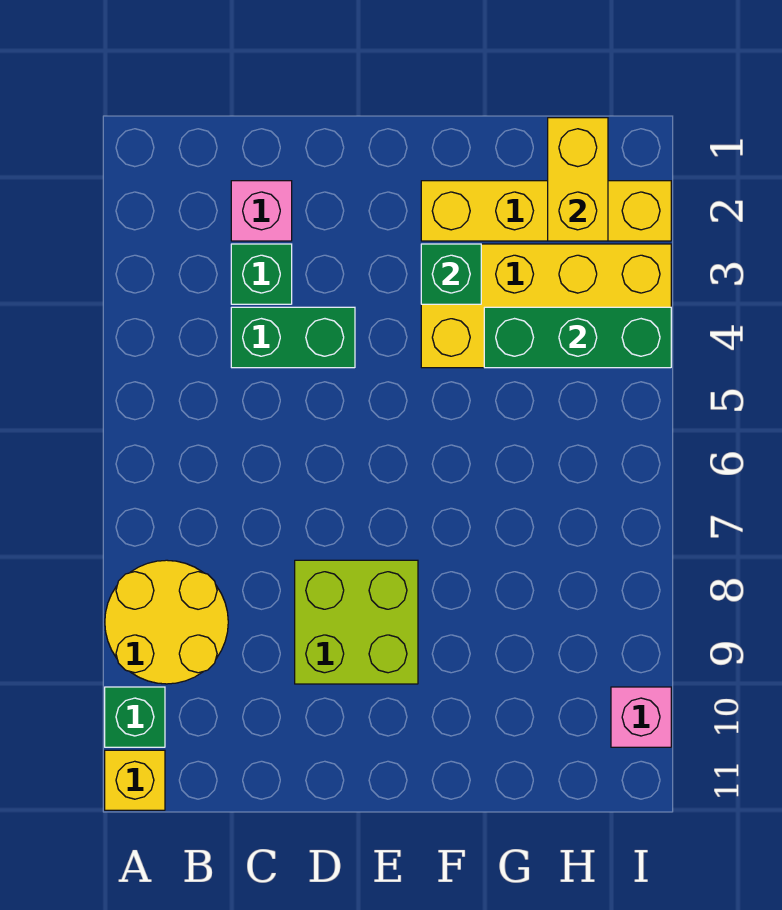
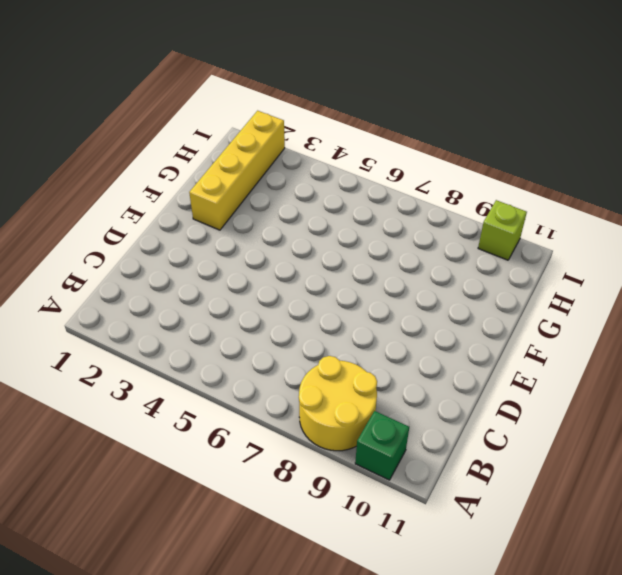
lime brick I10 level 1 -> pink brick I10 level 1
none -> yellow brick A11 level 1
none -> pink brick C2 level 1
none -> green brick C3 level 1

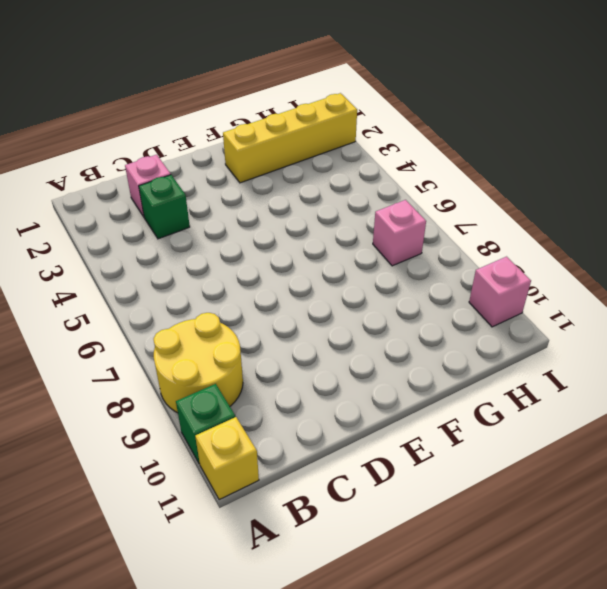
pink brick H7 level 1 -> none
none -> green brick C4:D4 level 1
none -> lime brick D8:E9 level 1
none -> yellow brick F3:I4 level 1

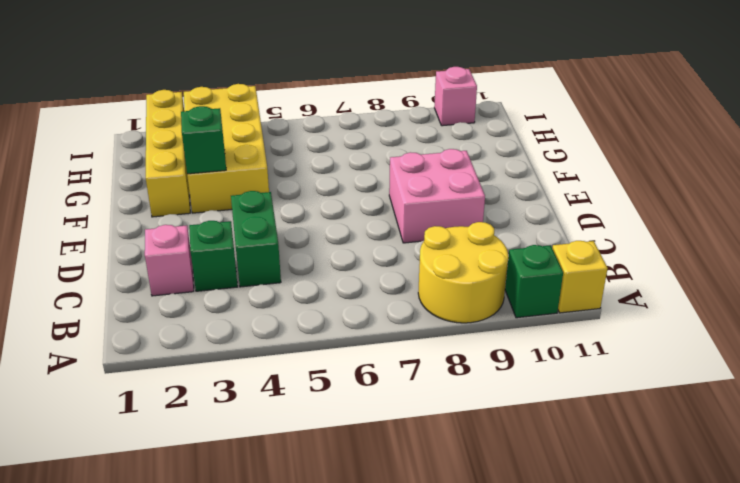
pink brick D8:E9 level 1 -> lime brick D8:E9 level 1
none -> green brick G4:I4 level 2
none -> yellow brick H1:H2 level 2

